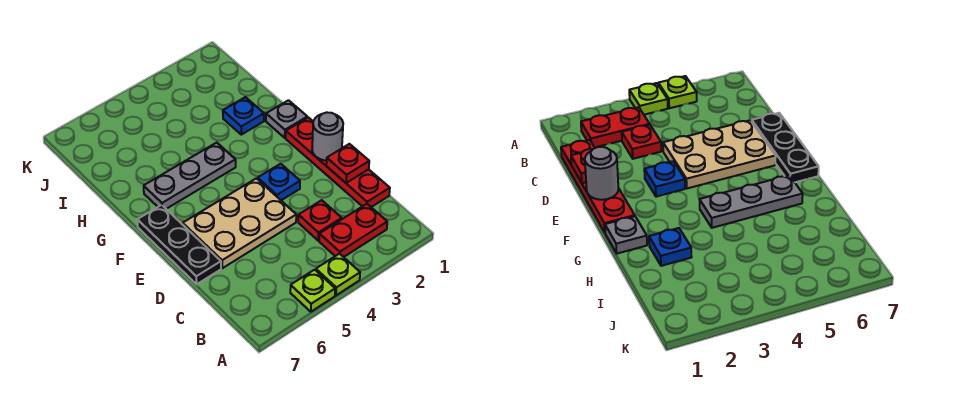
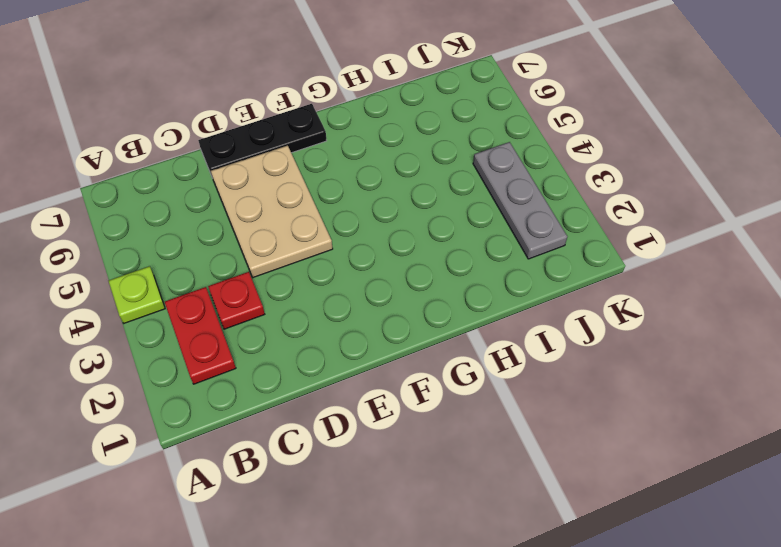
grey plate J2:J4 level 1 -> grey plate G4:G6 level 1
none -> lime plate A5 level 1
none -> red plate C1:F1 level 1
none -> blue plate E3 level 1

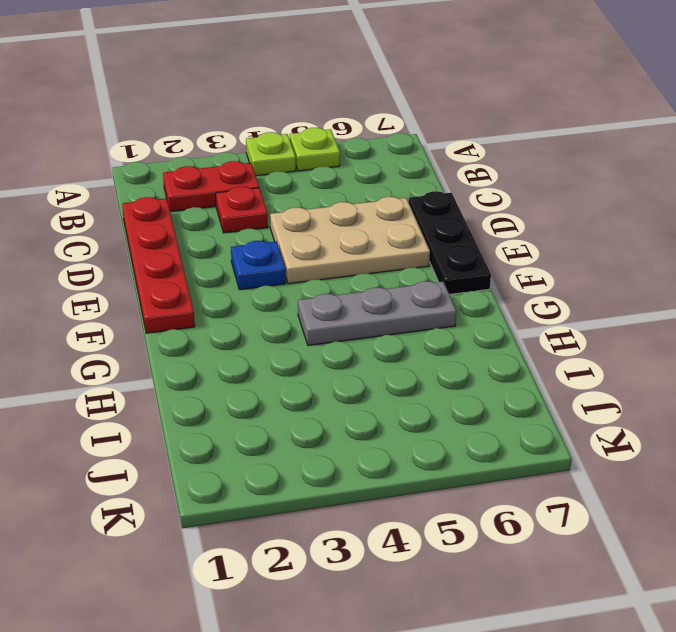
none -> grey plate G1 level 1
none -> blue plate H2 level 1
none -> red plate D1 level 2

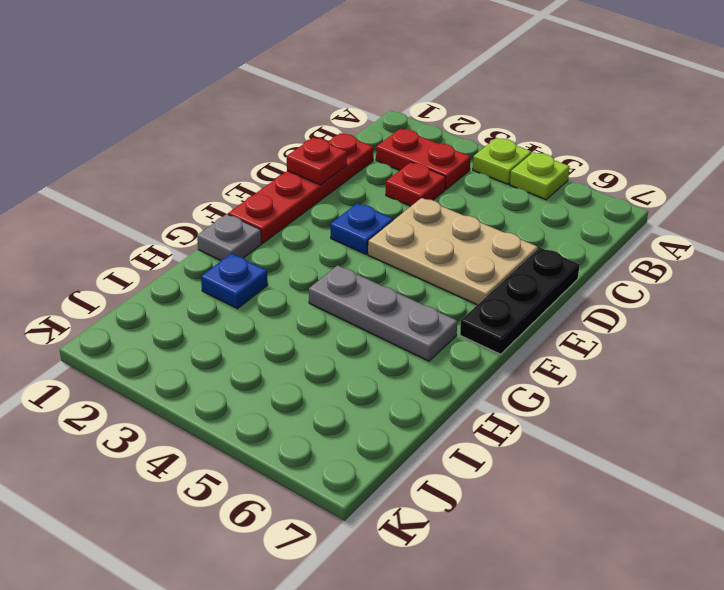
none -> grey round brick E1 level 2

